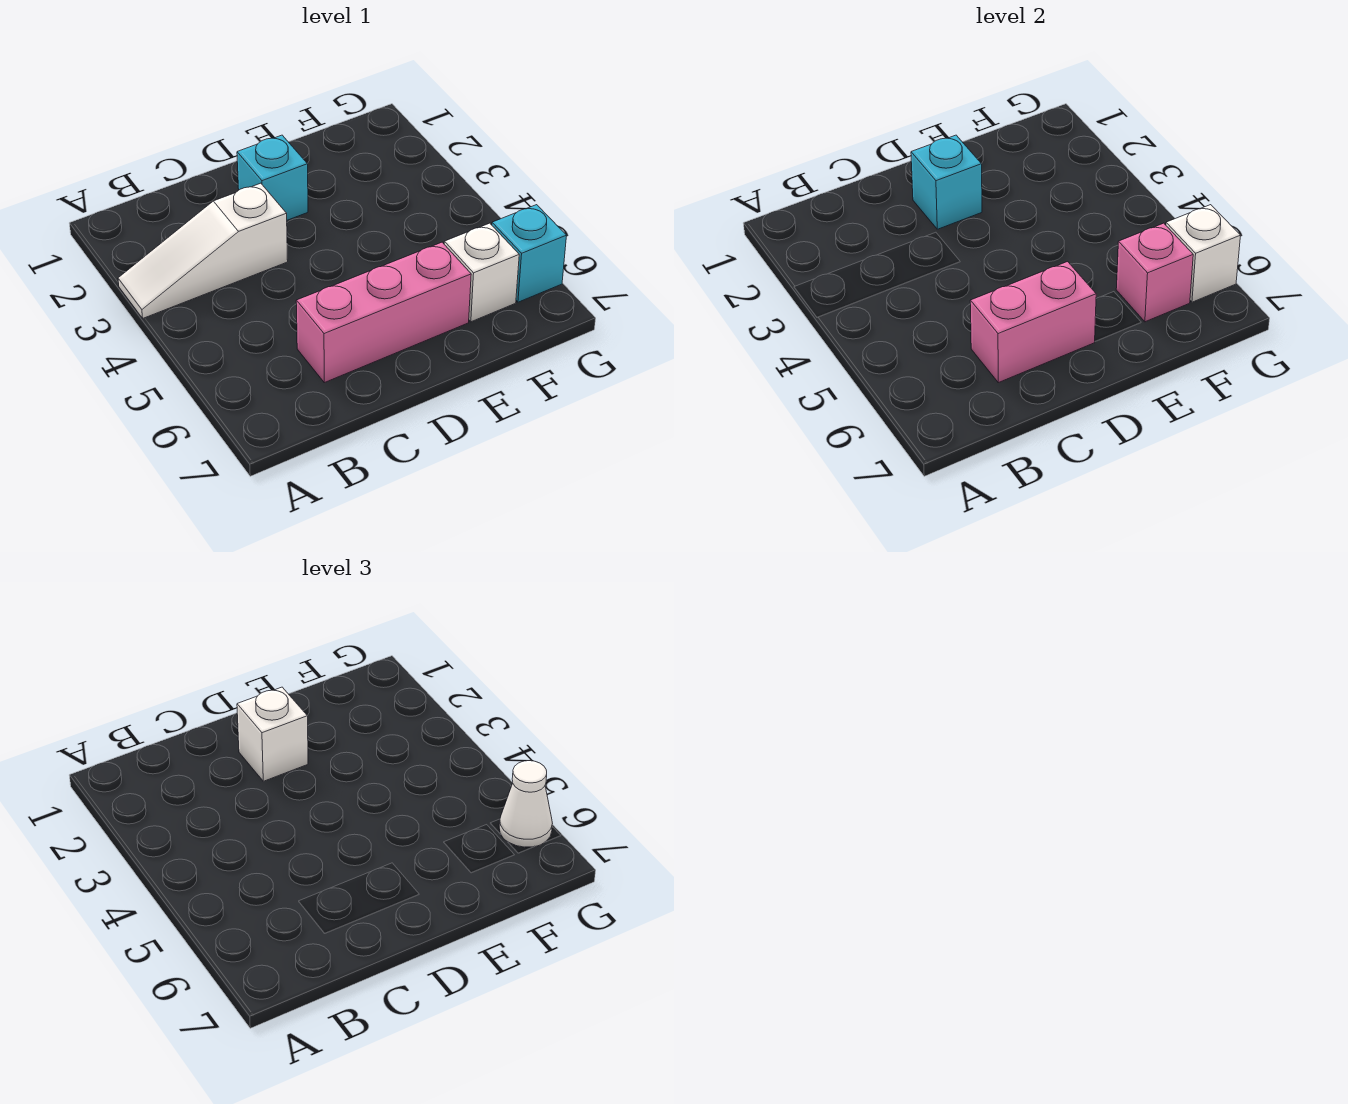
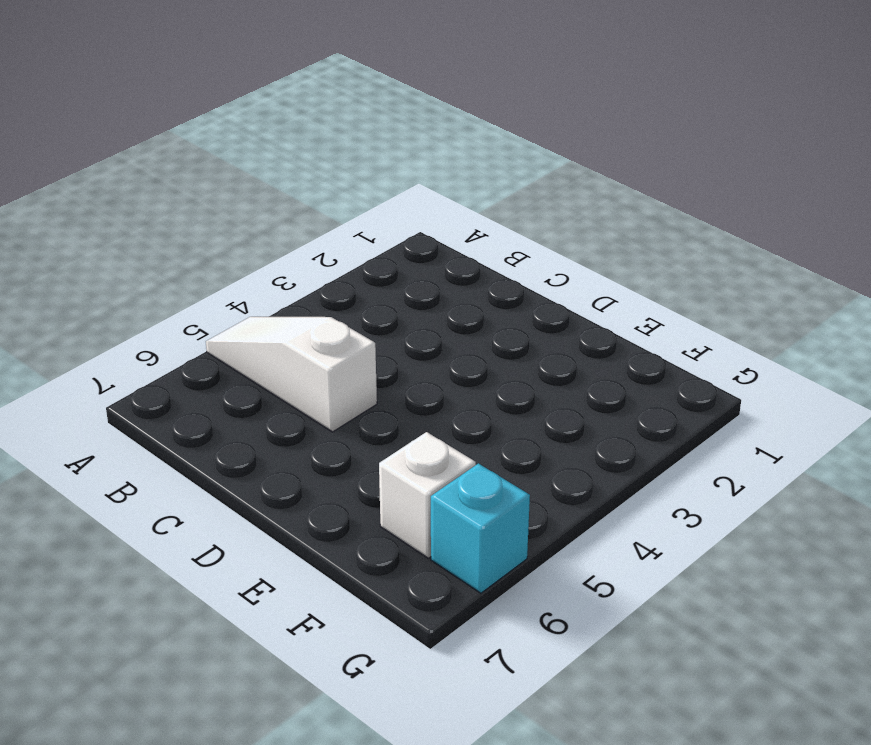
white slope A5:C5 level 1 top C -> white slope A3:C3 level 1 top C
none -> pink brick C6:E6 level 1
none -> cyan brick D2 level 1

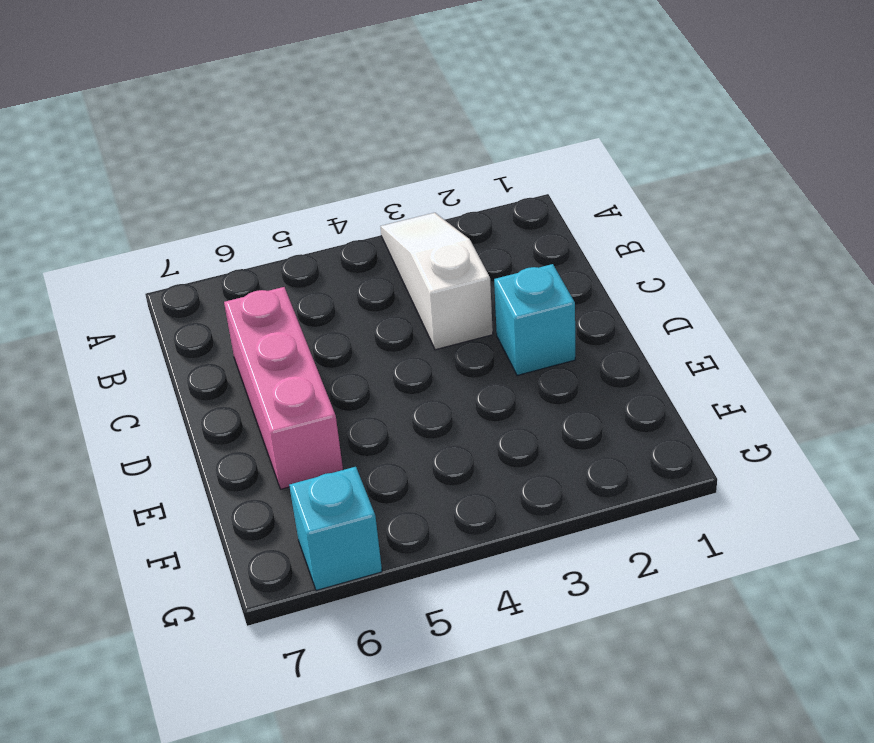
none -> white brick F6 level 1
none -> pink brick C6:D6 level 2

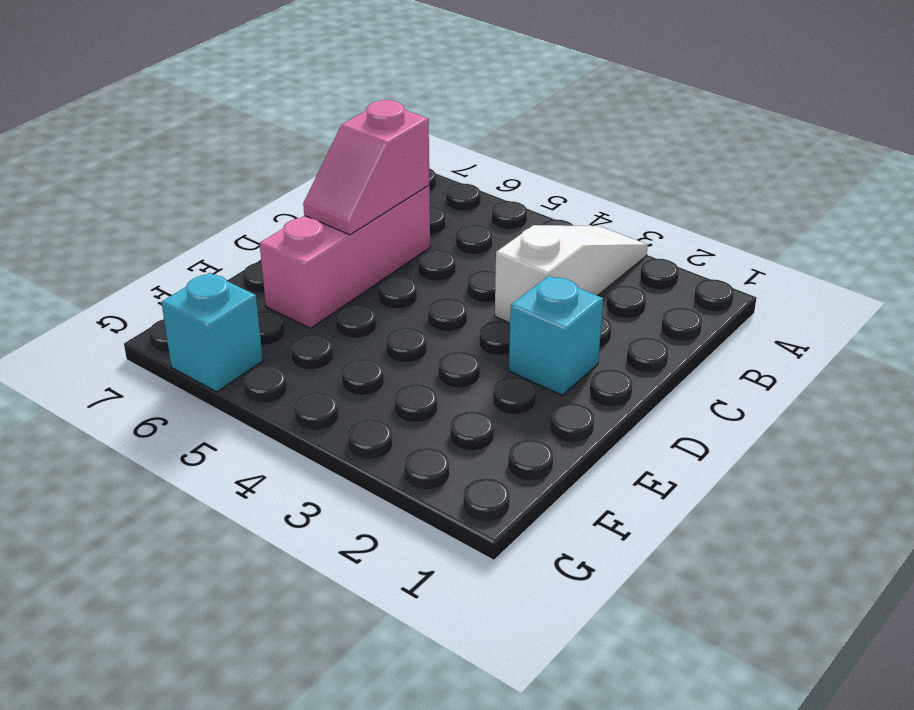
pink slope C6:D6 level 2 top C -> pink brick C6:D6 level 2
none -> white brick F6 level 1
none -> cyan brick D2 level 2

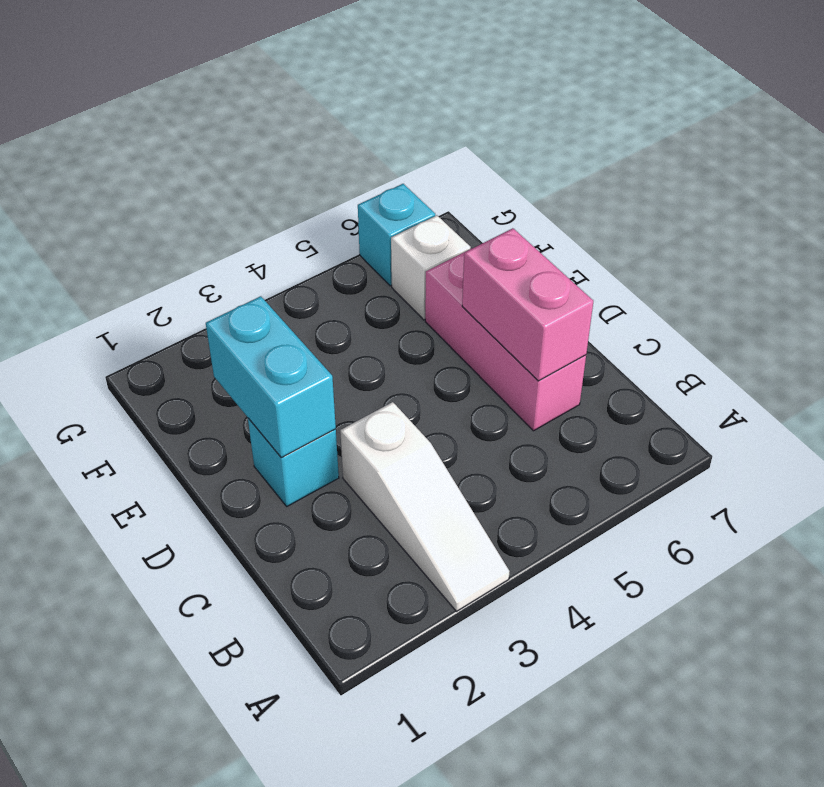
cyan brick D2:E2 level 2 -> cyan brick D2 level 2
none -> pink brick F6 level 2
none -> white brick G6 level 2

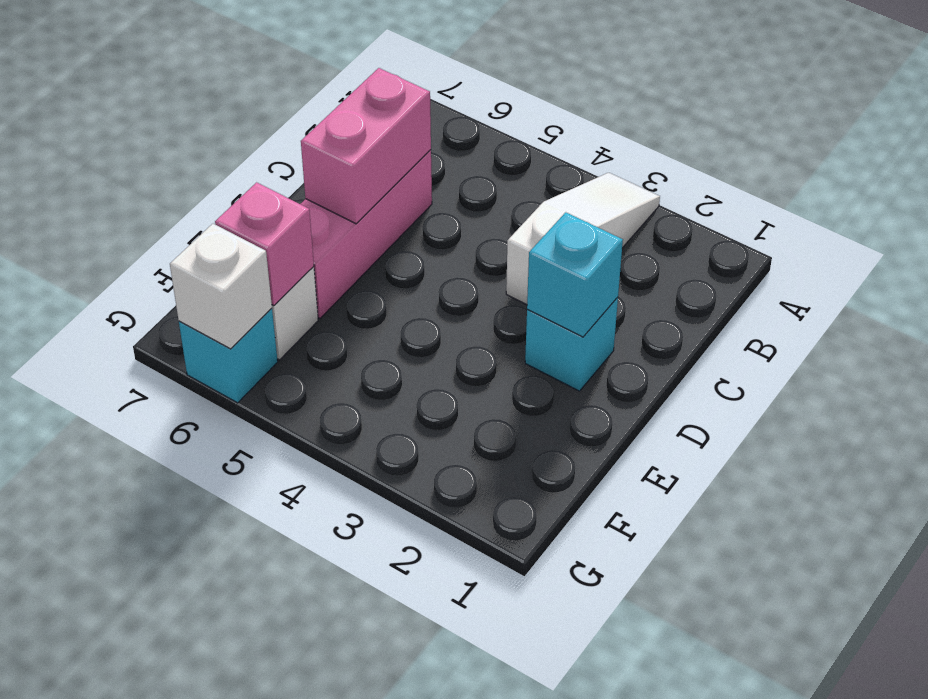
none -> white brick D2 level 3
none -> white cone G6 level 3

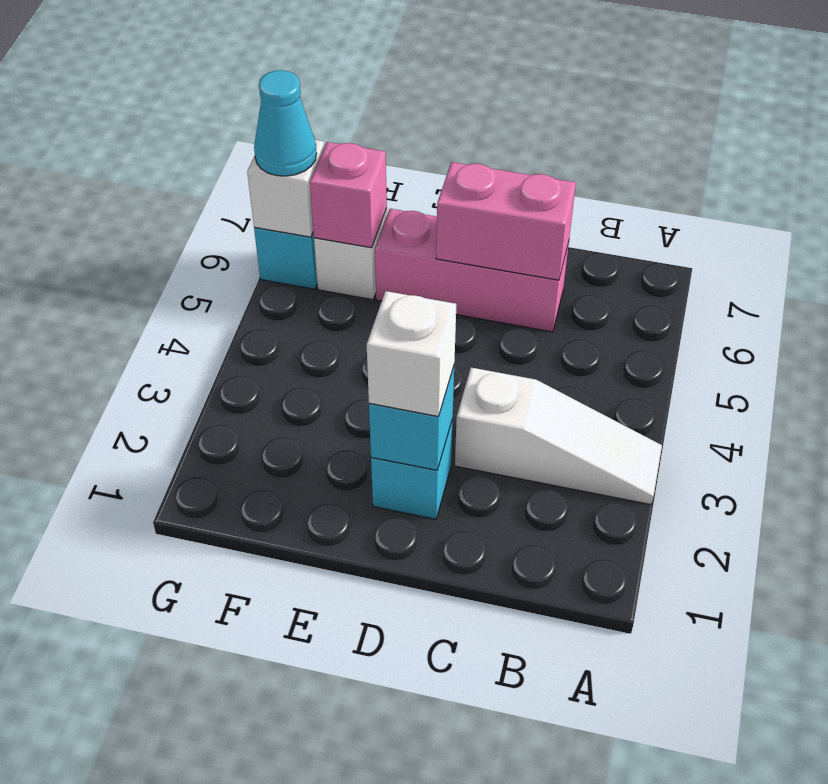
cyan cone G6 level 3 -> white cone G6 level 3

